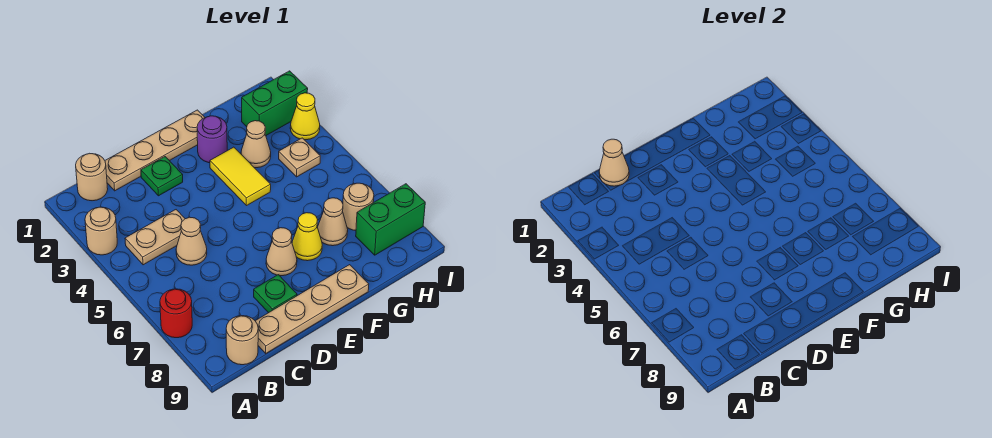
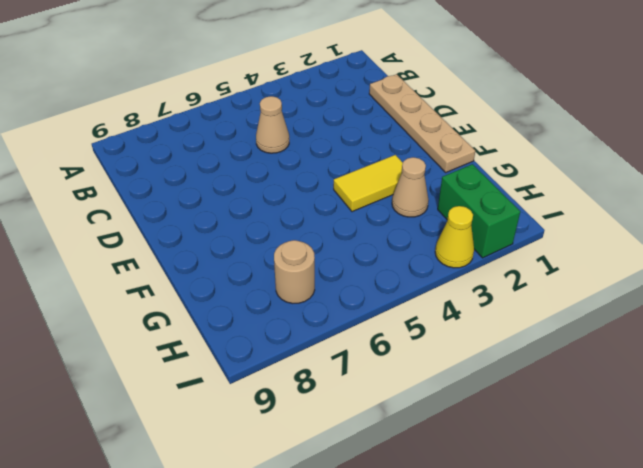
none -> tan round brick A3 level 1
none -> red round brick A7 level 1
none -> tan round brick B1 level 1

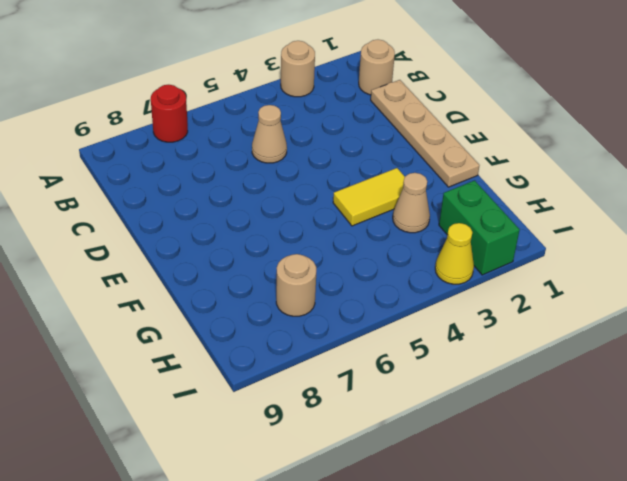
none -> tan plate B4:C4 level 1
none -> tan round brick B9 level 1
none -> tan plate C9:F9 level 1

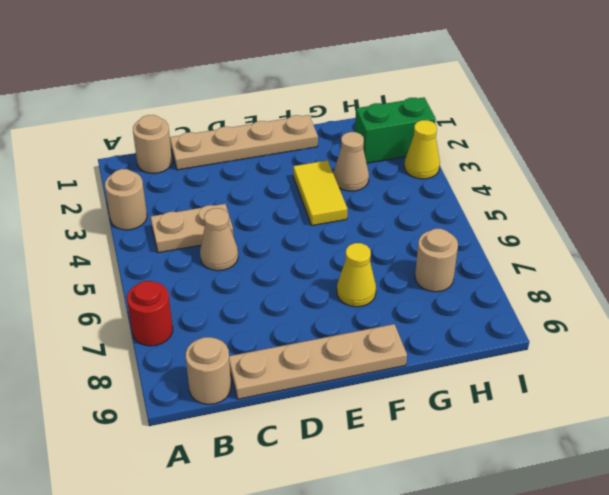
none -> green plate D2 level 1
none -> green plate D8 level 1
none -> tan cone E7 level 1

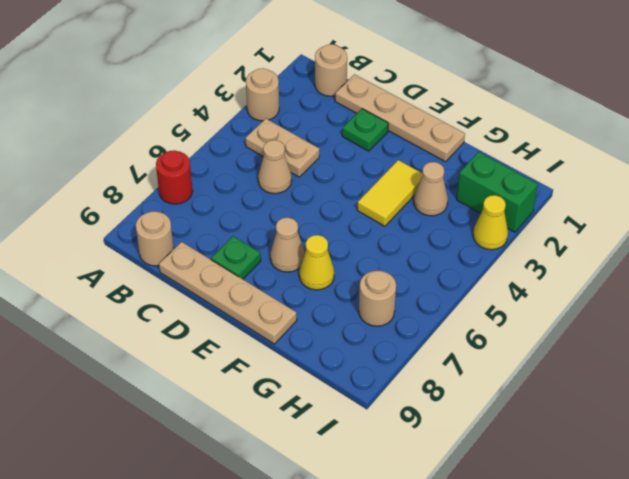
none -> purple round brick F2 level 1
none -> tan cone G7 level 1
none -> tan plate H4 level 1

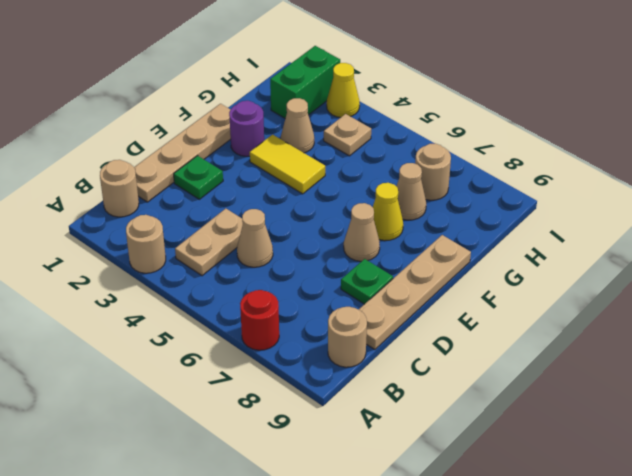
none -> green brick H8:I8 level 1
none -> tan cone C1 level 2

